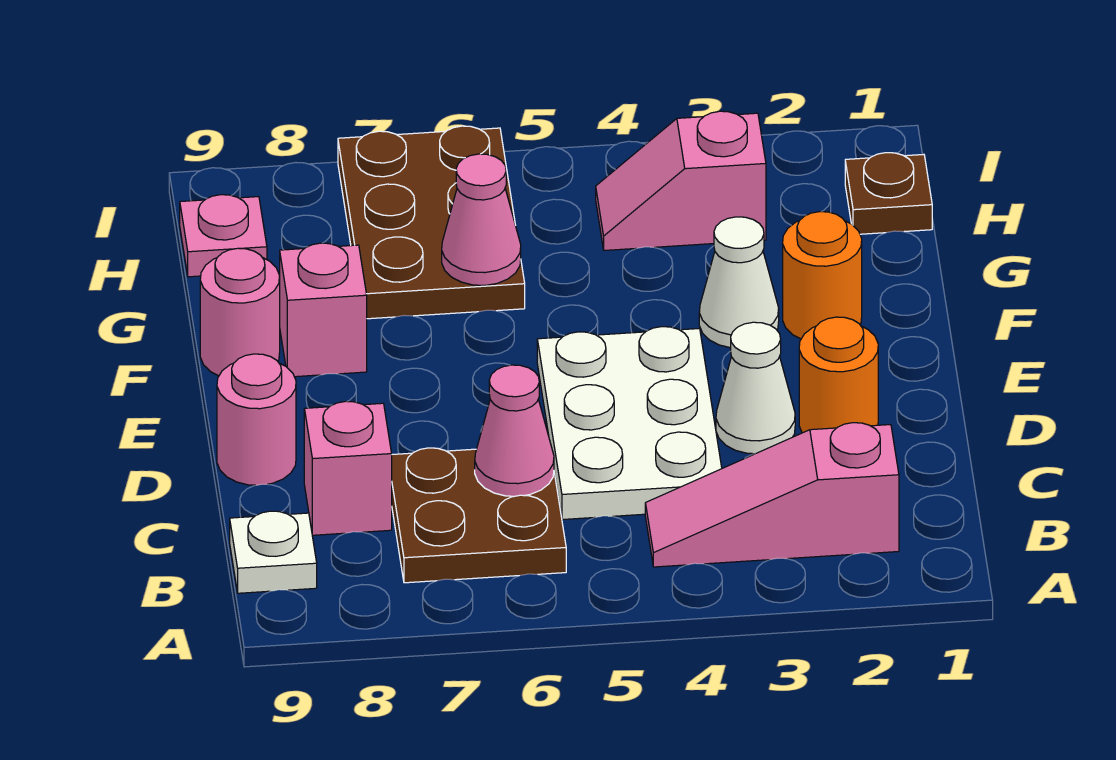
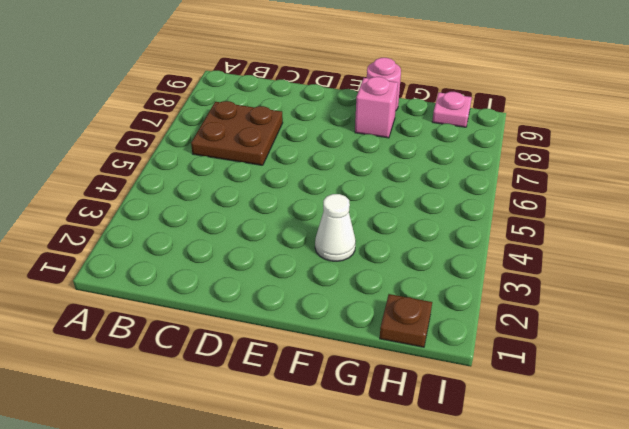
none -> pink slope B2:B4 level 1 top 2
none -> white plate B9 level 1
none -> white plate C4:E5 level 1

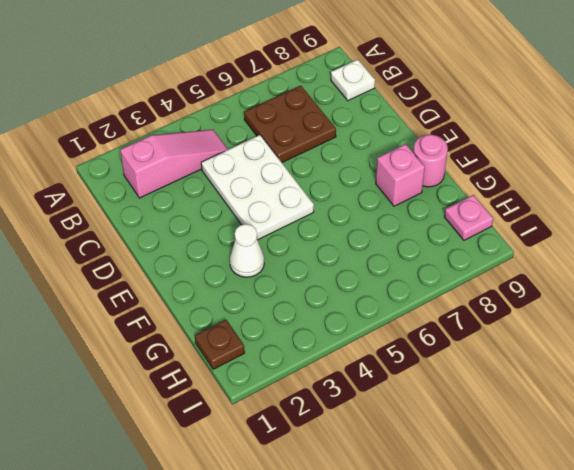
none -> pink brick C8 level 1
none -> orange round brick D2 level 1
none -> white cone D3 level 1

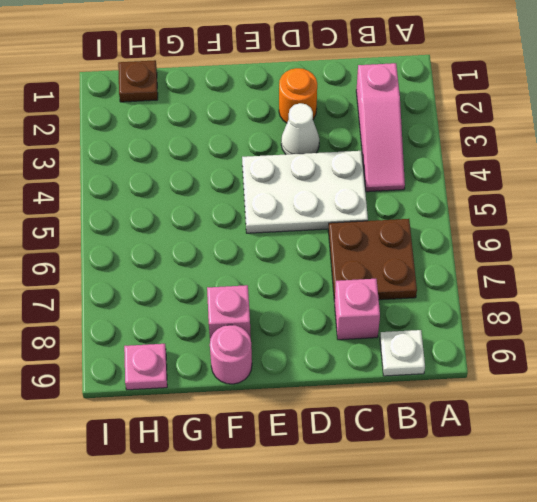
none -> pink round brick D9 level 1
none -> orange round brick F2 level 1
none -> white cone F3 level 1

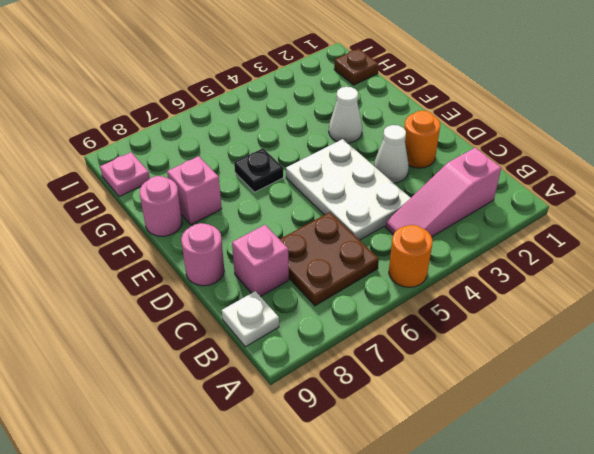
orange round brick A5 level 1 -> orange round brick F2 level 1
black plate F6 level 1 -> none
none -> brown plate G6:I7 level 1
none -> pink slope H3:H4 level 1 top 3
none -> pink cone C6 level 2

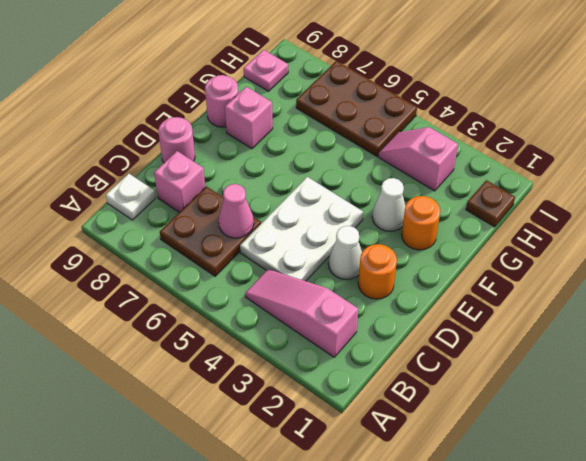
brown plate H5:I7 level 1 -> brown plate G6:I7 level 1
none -> pink cone G6 level 2

